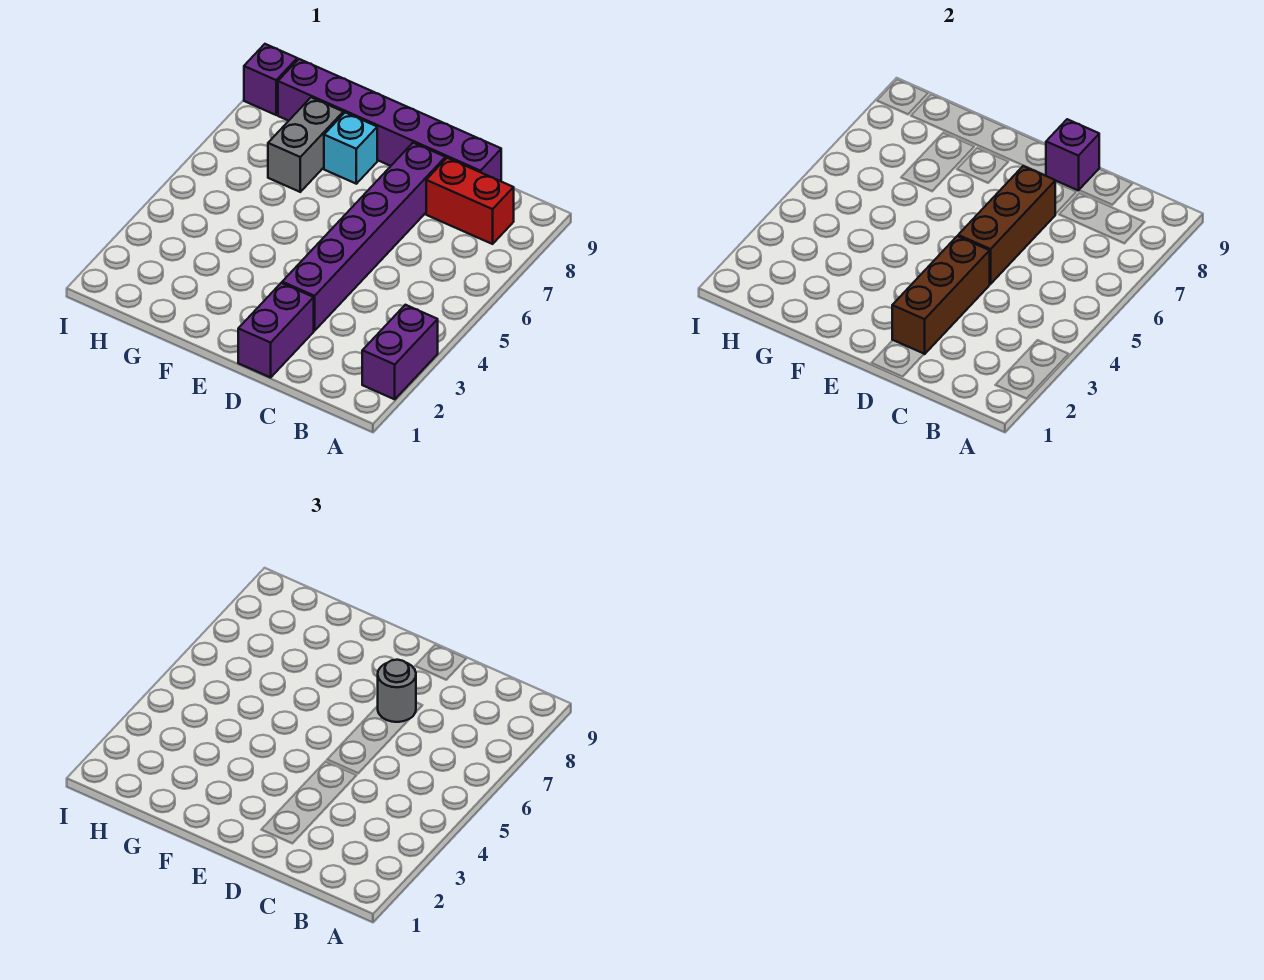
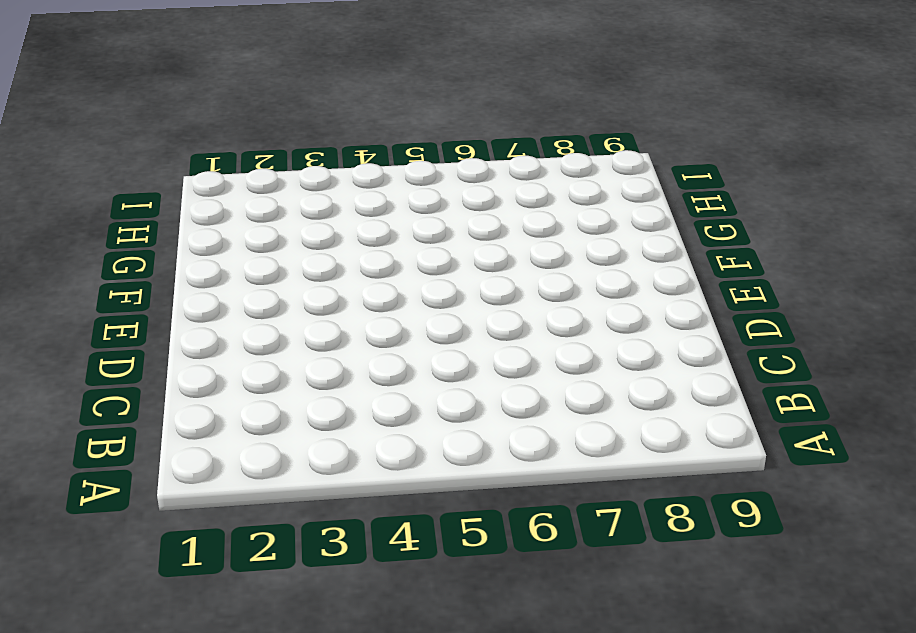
none -> purple brick A2:A3 level 1
none -> red brick B8:C8 level 1
none -> purple brick C9:H9 level 1

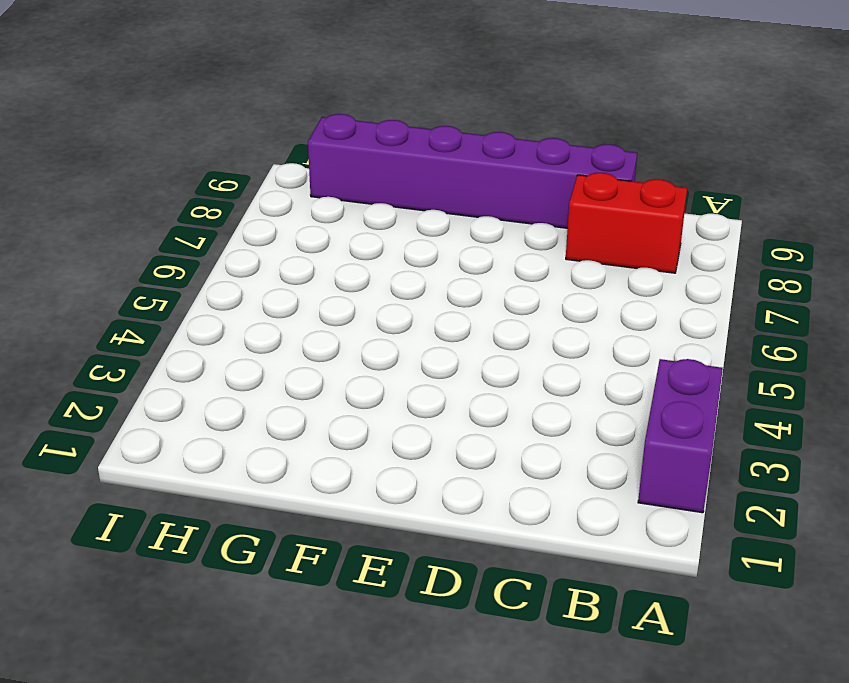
none -> purple brick D1:D2 level 1
none -> purple brick D3:D8 level 1
none -> cyan brick F8 level 1

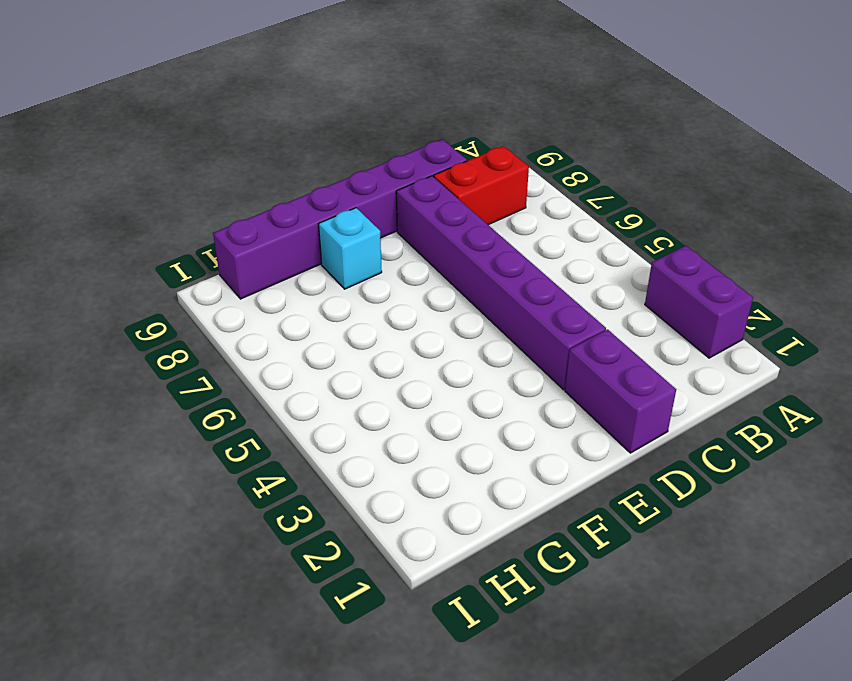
none -> grey brick G7:G8 level 1
none -> purple brick I9 level 1
none -> brown brick D2:D4 level 2

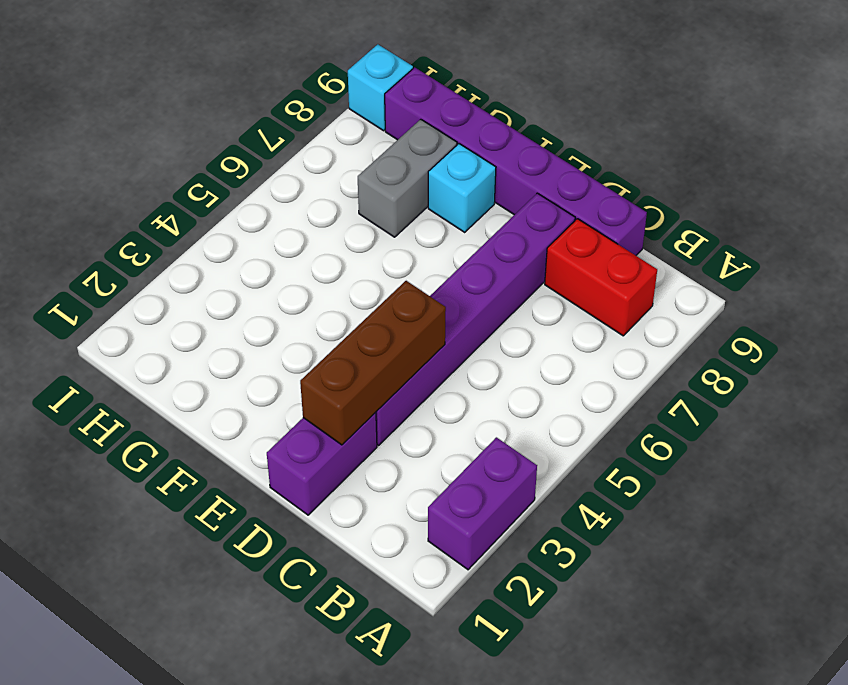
cyan brick I9 level 1 -> purple brick I9 level 1
none -> brown brick D5:D7 level 2
none -> purple brick D9 level 2
none -> grey round brick D7 level 3

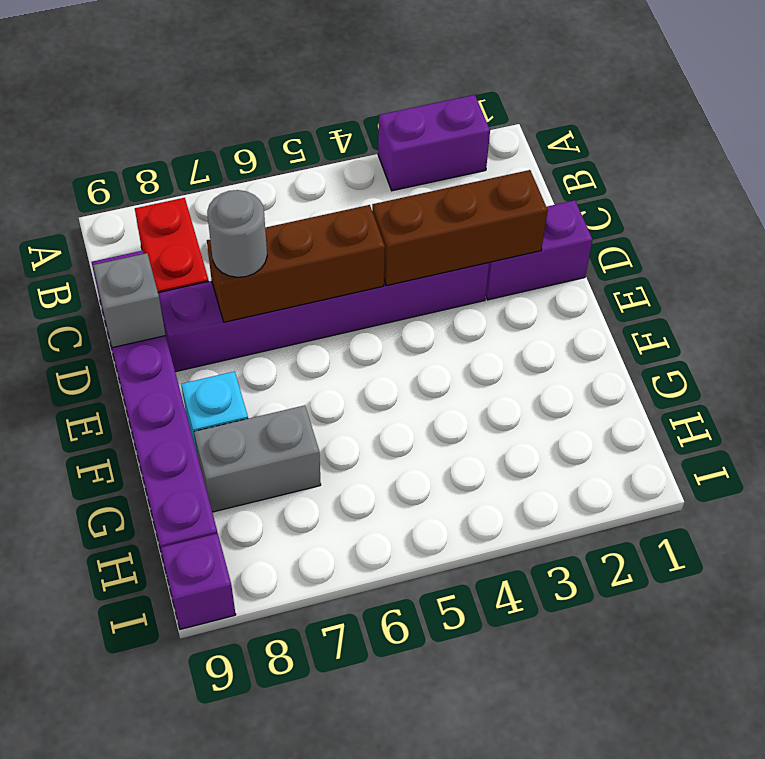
grey brick D9 level 2 -> purple brick D9 level 2

